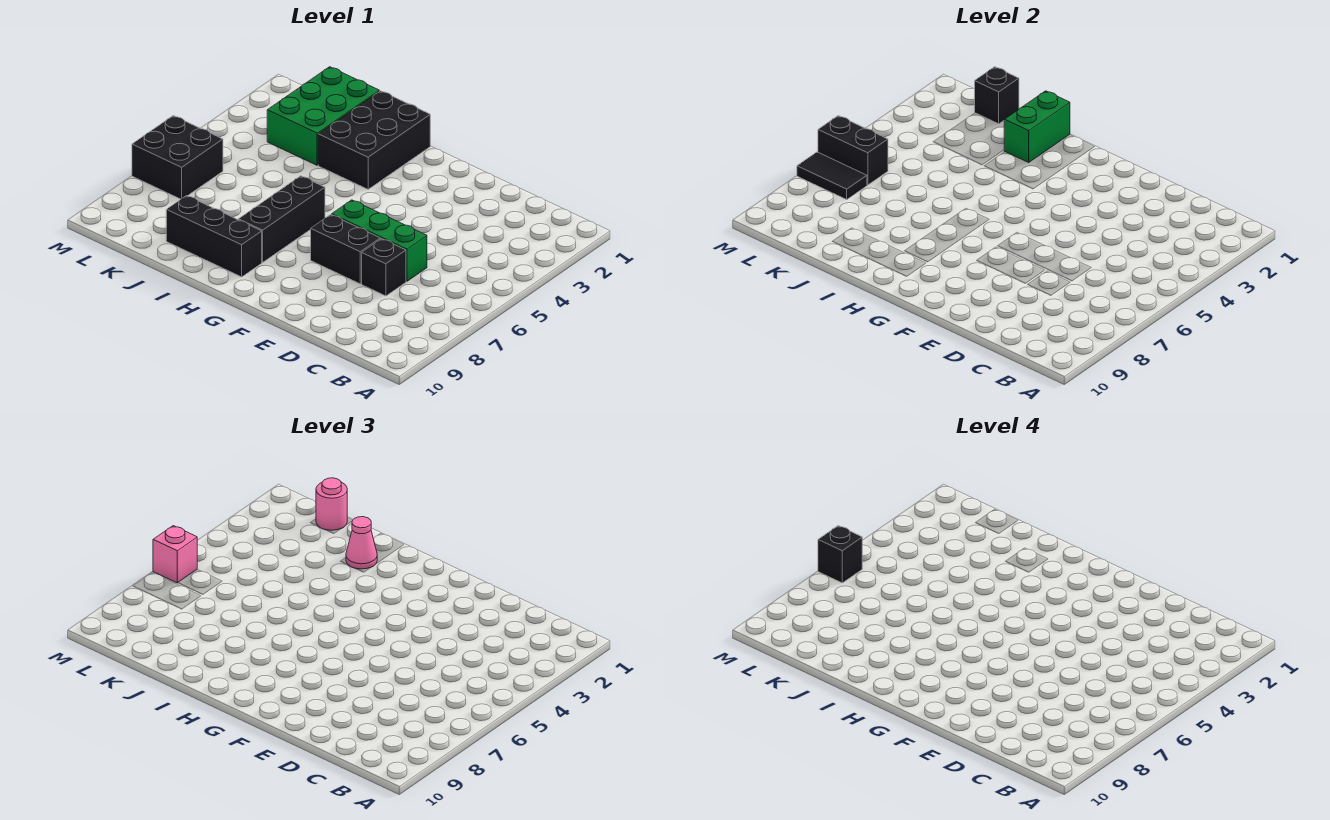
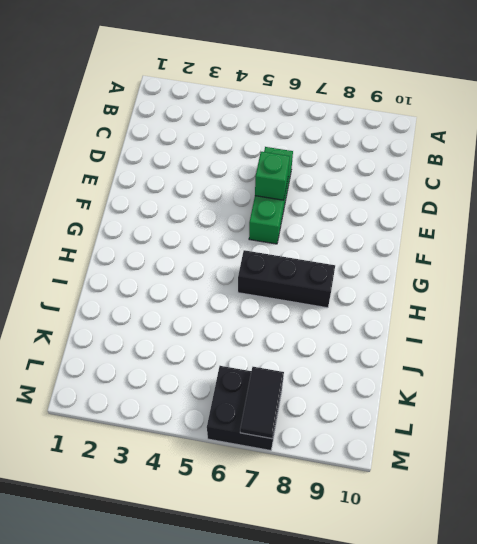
green brick E6 level 2 -> none
none -> black brick D7 level 1
none -> black brick E7:F7 level 1
none -> black brick H1:I3 level 1

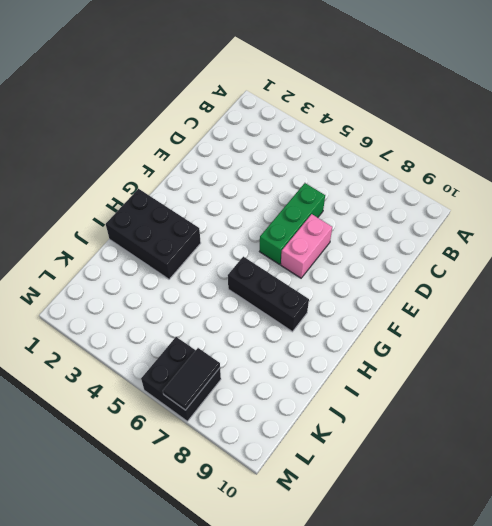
pink brick E7:F7 level 1 -> black brick E7:F7 level 1
none -> black brick D7 level 1
none -> black brick H9:J9 level 1
none -> green brick J1:K3 level 1

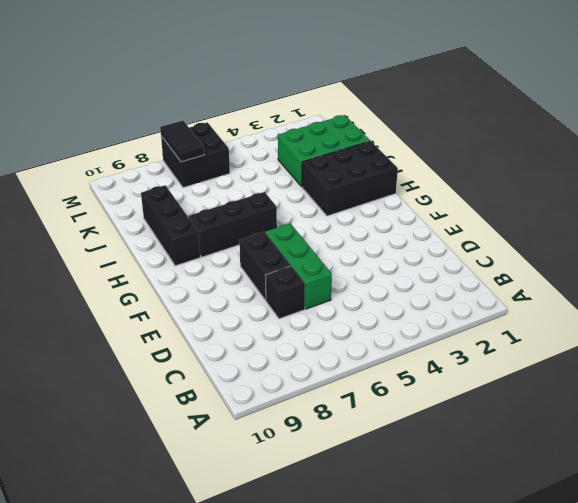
none -> green brick I1:I2 level 2
none -> black brick K1 level 2
none -> black brick L6:M6 level 2

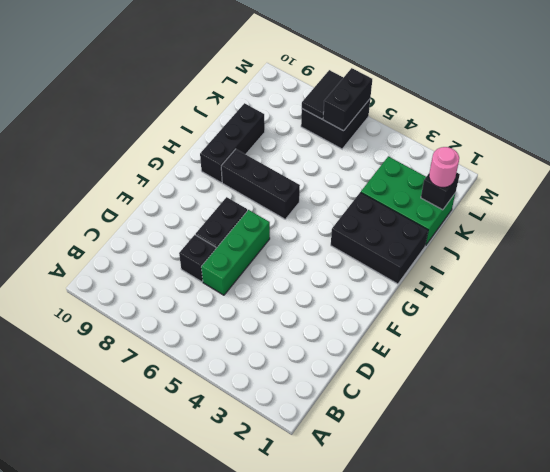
none -> green brick I1:I2 level 2
none -> pink cone I2 level 3
none -> pink brick M6 level 3

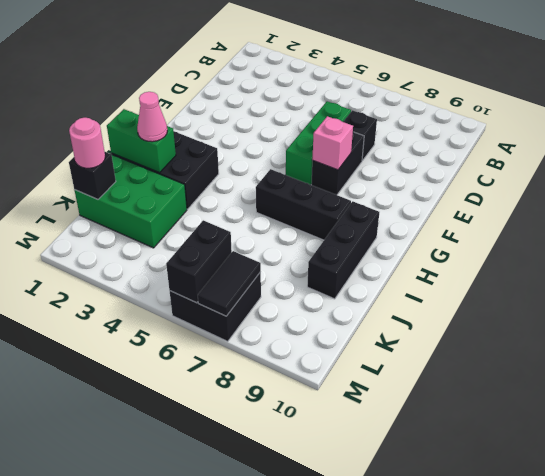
pink brick F7 level 2 -> pink brick M6 level 3
none -> black brick M6 level 4

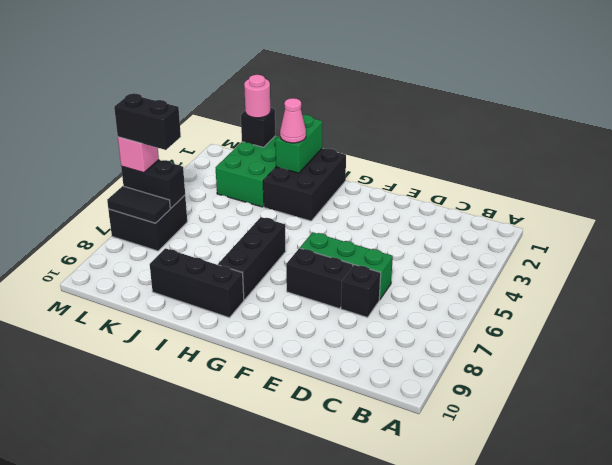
black brick L6:M6 level 4 -> black brick M6 level 4

